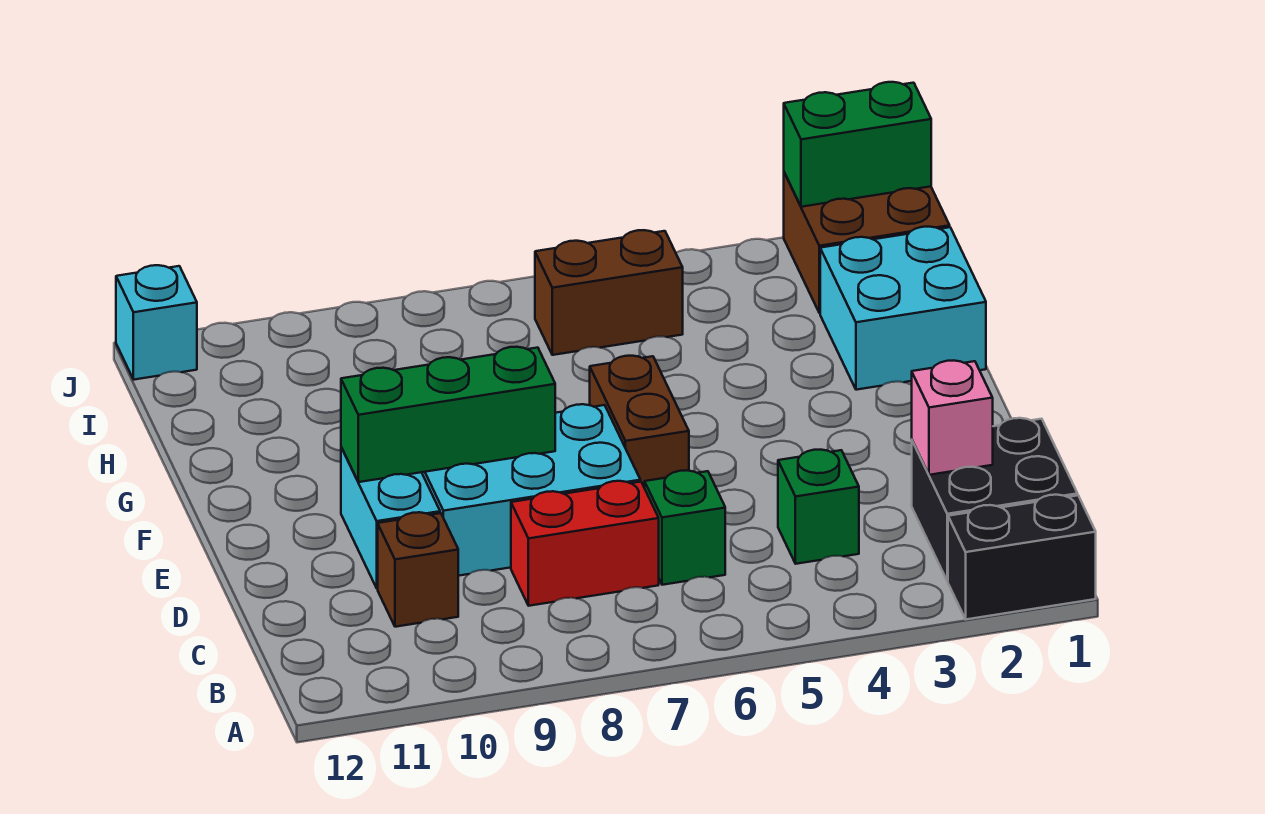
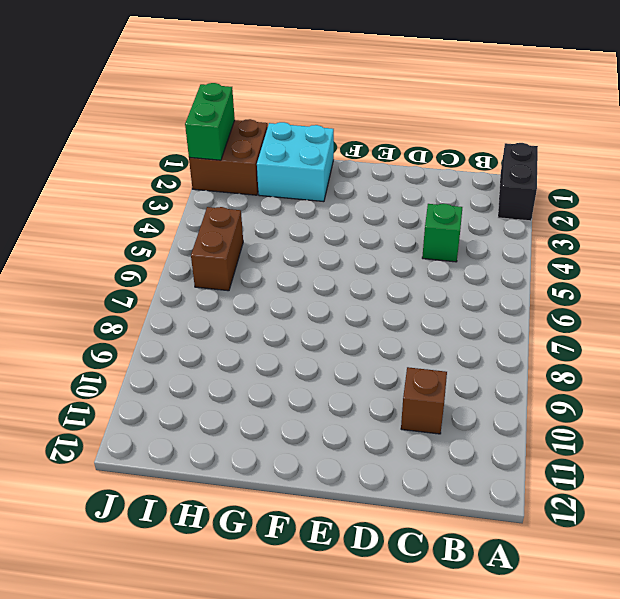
none -> black brick B1:C2 level 1
none -> green brick C6 level 1
none -> red brick C7:C8 level 1

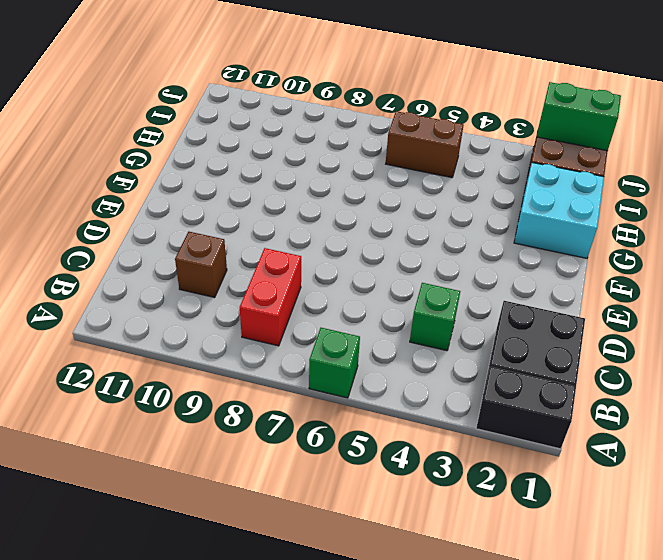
green brick A6 level 1 -> green brick C6 level 1
red brick B8:C8 level 1 -> red brick C7:C8 level 1
none -> cyan brick D7:E9 level 1
none -> cyan brick D10:E10 level 1
none -> brown brick E6:F6 level 1

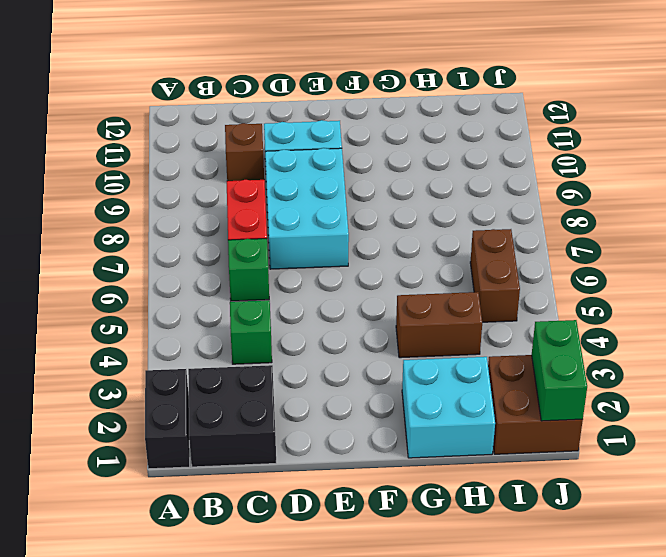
brown brick G4:H4 level 1 -> brown brick E6:F6 level 1
none -> cyan brick J12 level 1
none -> pink brick C2 level 2
none -> green brick E8:E10 level 2

